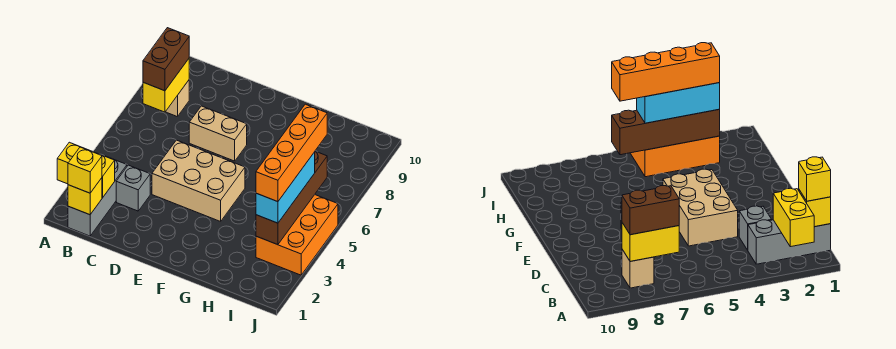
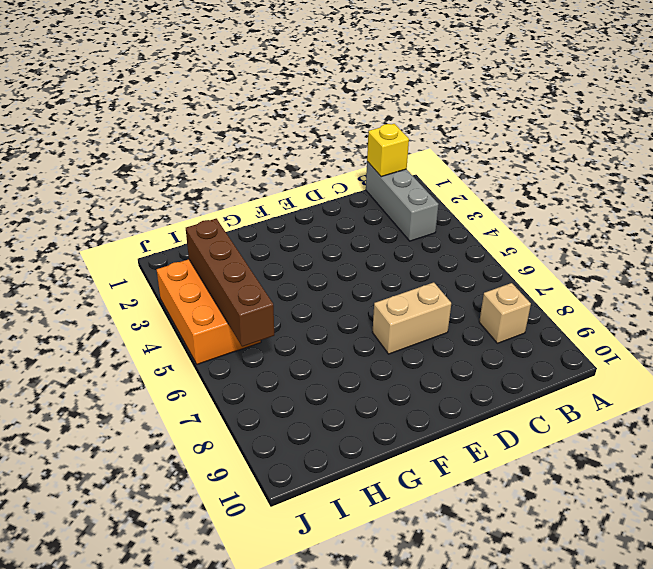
none -> grey brick C3 level 1
none -> tan brick D4:F5 level 1
none -> yellow brick A2:B2 level 2

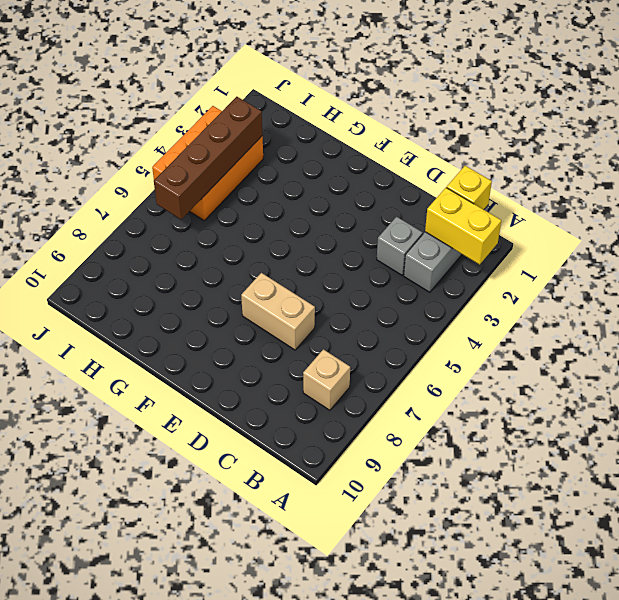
none -> tan brick D4:F5 level 1
none -> yellow brick B7:B8 level 2
none -> yellow brick B1 level 3

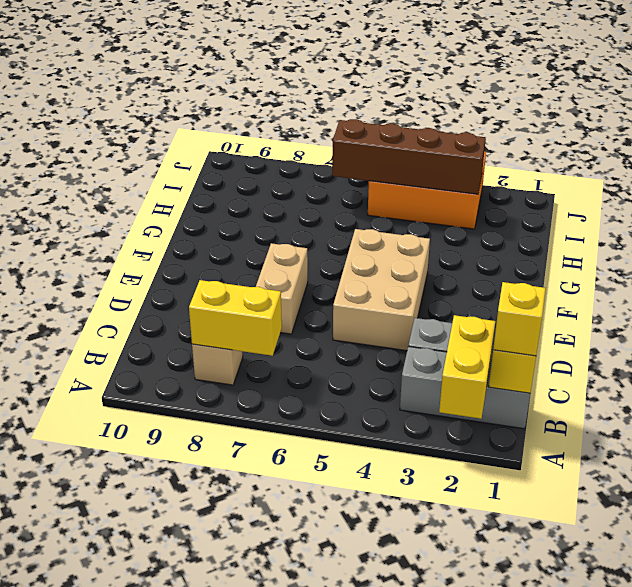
none -> brown brick B7:B8 level 3
none -> cyan brick I3:I5 level 3
none -> orange brick I3:I6 level 4

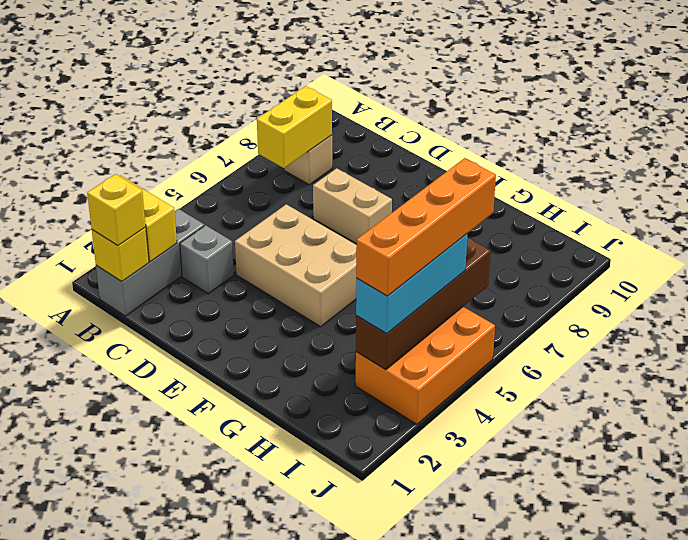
none -> brown brick B7:B8 level 3

